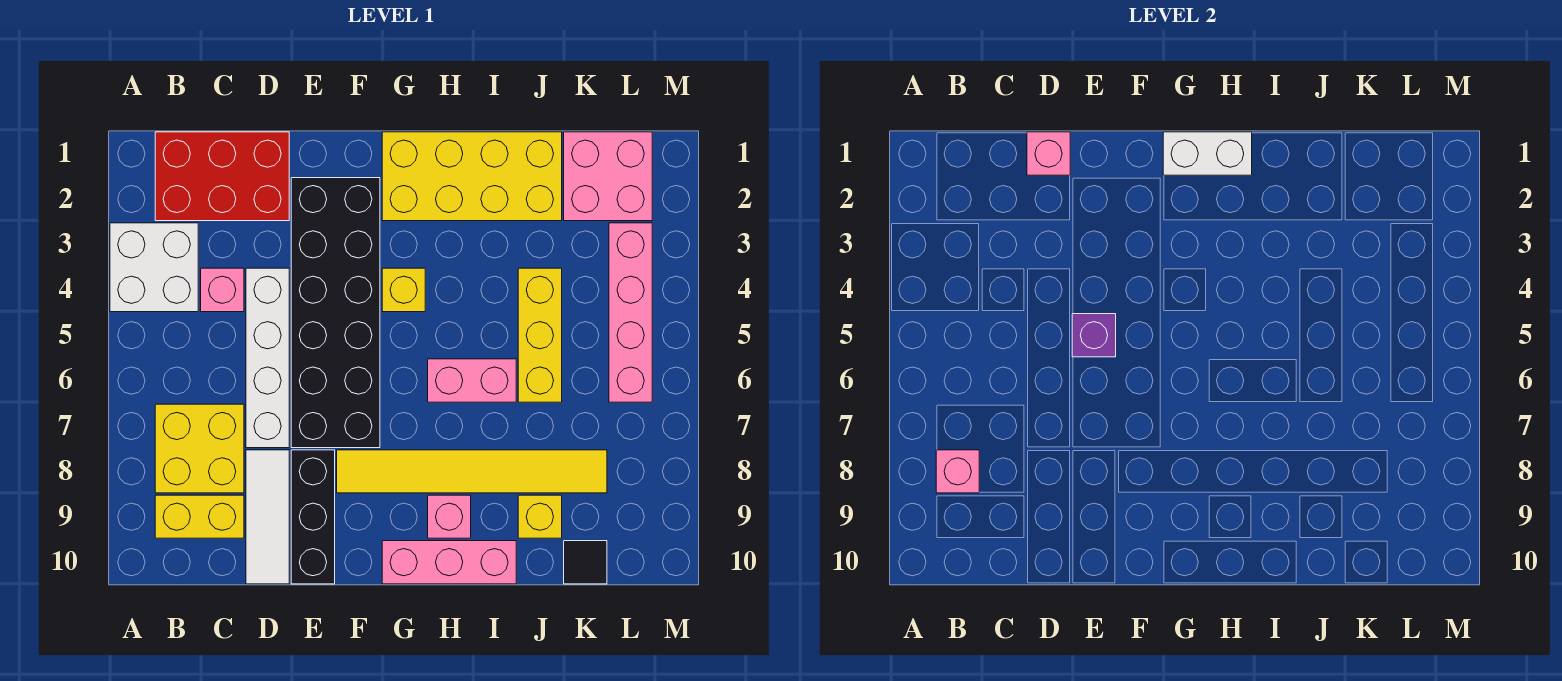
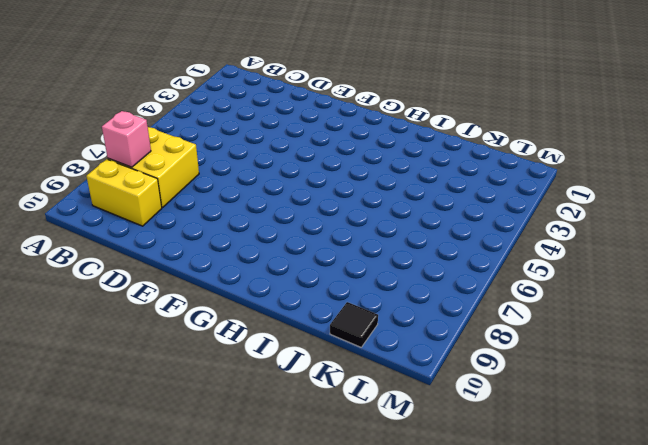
none -> white brick A3:B4 level 1
none -> red brick B1:D2 level 1
none -> pink brick C4 level 1

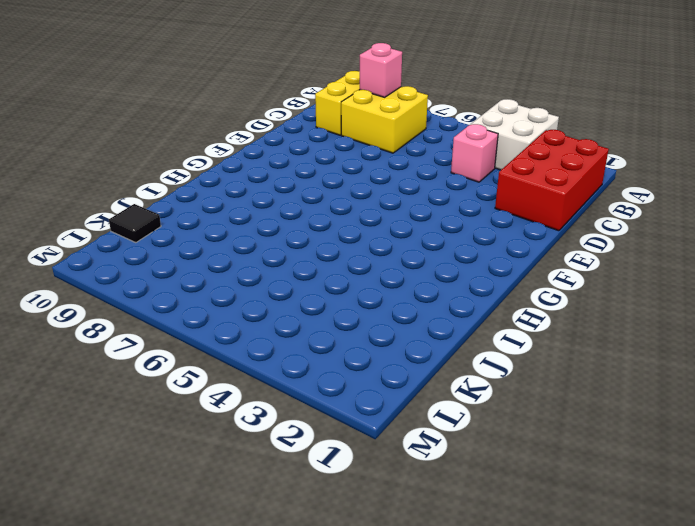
none -> white brick D4:D7 level 1
none -> white tile D8:D10 level 1
none -> black brick E2:F7 level 1

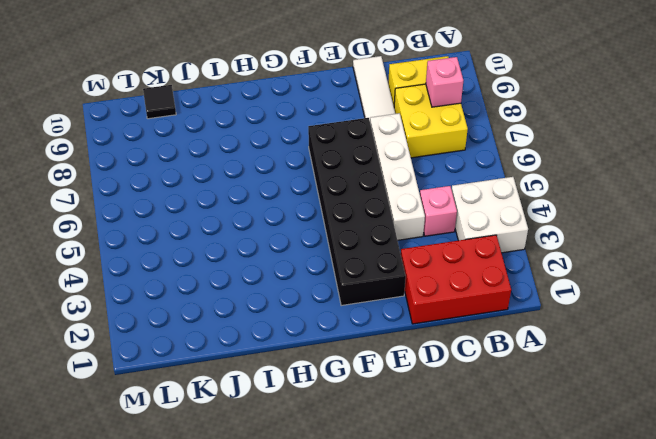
none -> black brick E8:E10 level 1
none -> yellow tile F8:K8 level 1
none -> yellow brick G1:J2 level 1

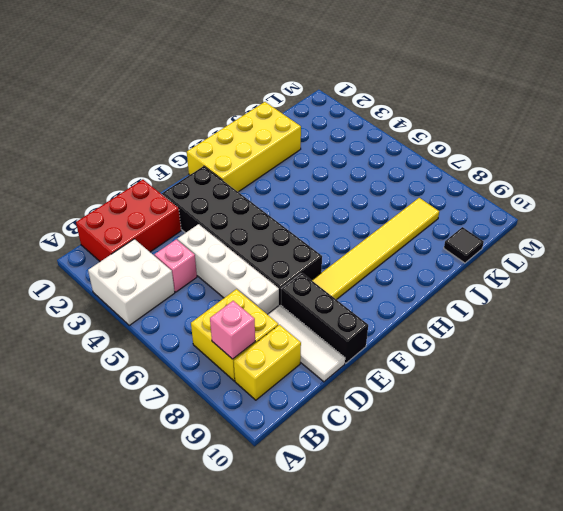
none -> yellow brick G4 level 1
none -> pink brick G10:I10 level 1
none -> pink brick H6:I6 level 1

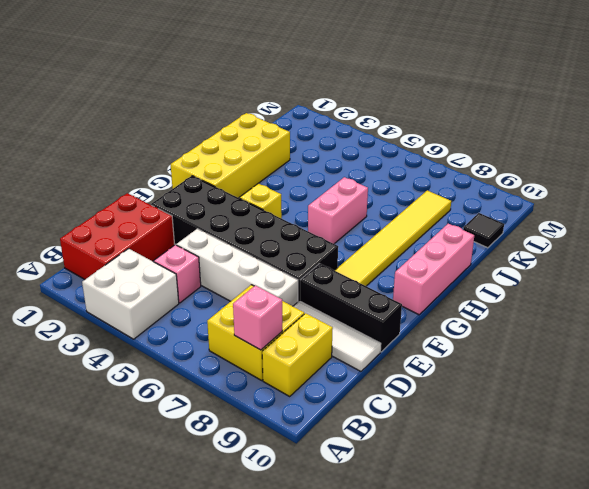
none -> pink brick H9 level 1
none -> yellow brick J4:J6 level 1
none -> yellow brick J9 level 1

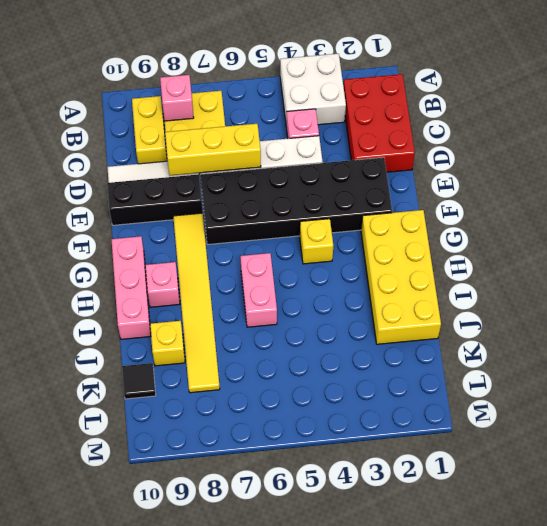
yellow brick D6:D8 level 2 -> yellow brick J4:J6 level 1
none -> pink brick K1:L2 level 1
none -> pink brick L3:L6 level 1
none -> pink brick D1 level 2

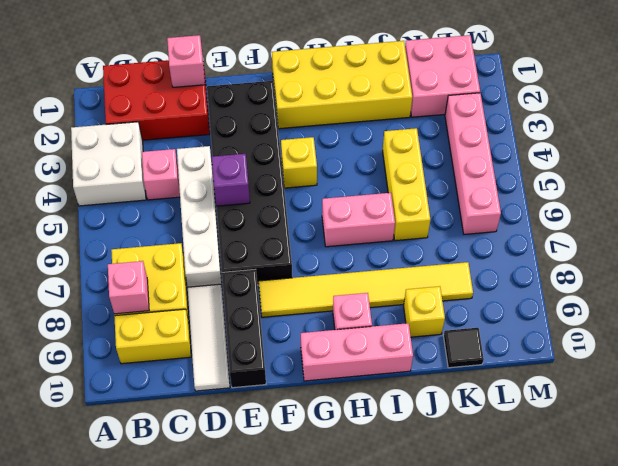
none -> white brick G1:H1 level 2

